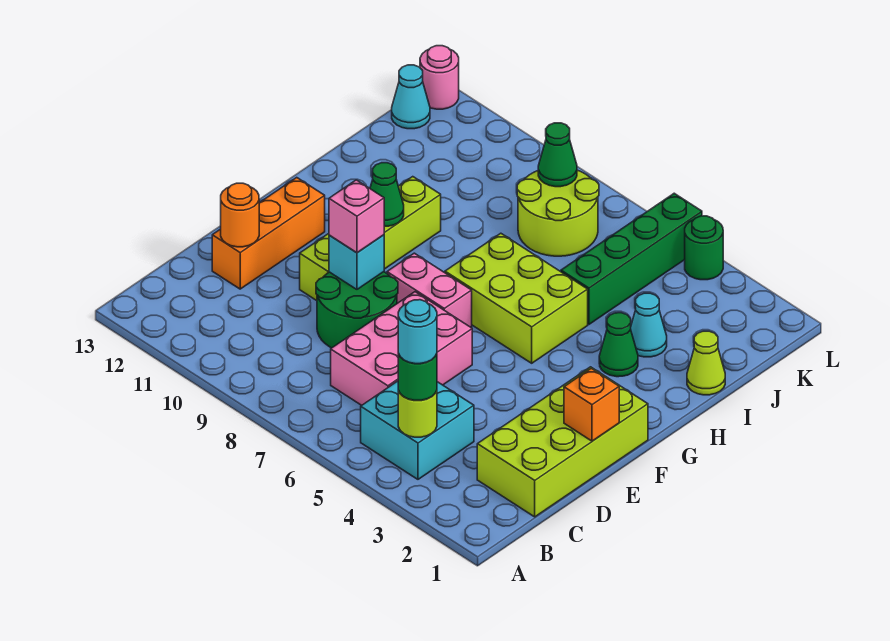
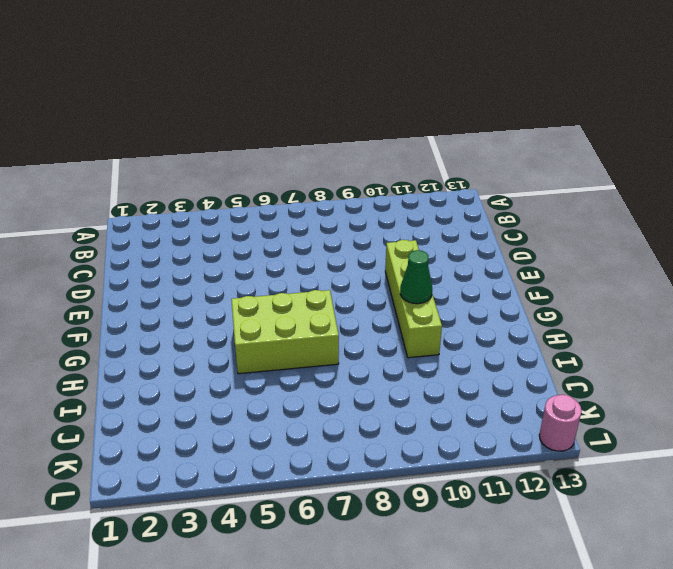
none -> cyan brick B4:C5 level 1
none -> lime brick C1:F2 level 1
none -> pink brick C6:E7 level 1

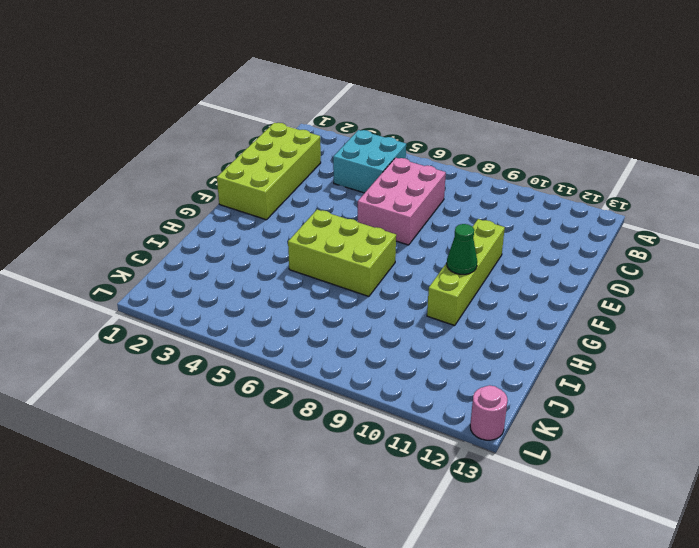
none -> green round brick D8:E9 level 1
none -> orange brick D12:F12 level 1
none -> pink brick F7:F8 level 1

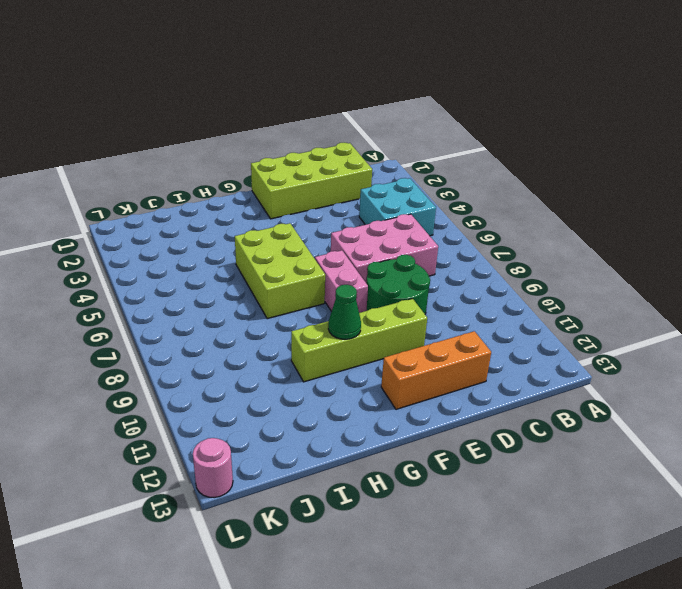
none -> green cone H3 level 1
none -> lime cone I1 level 1
none -> cyan cone I3 level 1

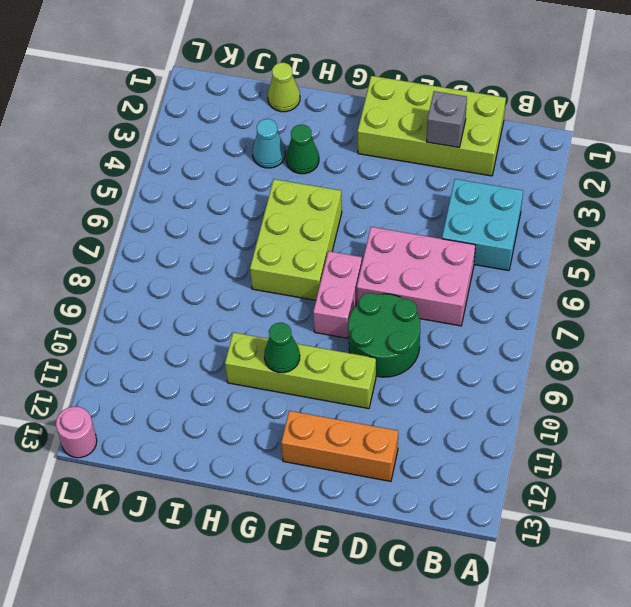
grey brick D2 level 2 -> none
none -> green brick I5:L5 level 1
none -> lime round brick J7:K8 level 1
none -> cyan cone K13 level 1

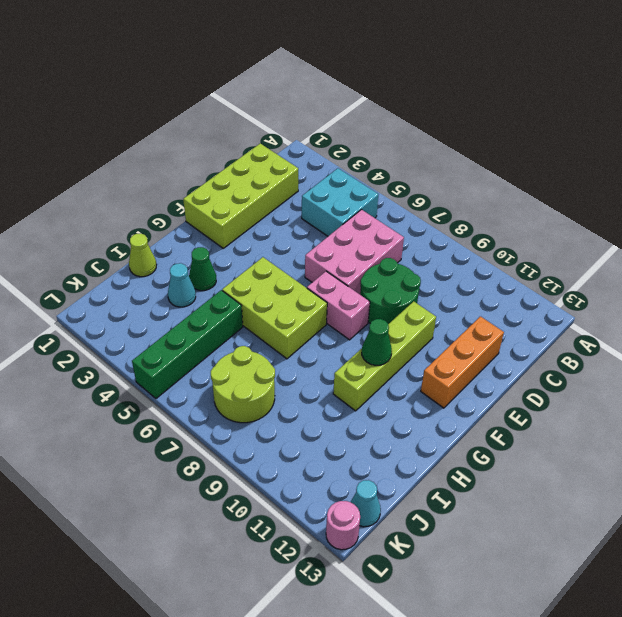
none -> green round brick L4 level 1
none -> lime round brick B4 level 2
none -> orange round brick D12 level 2

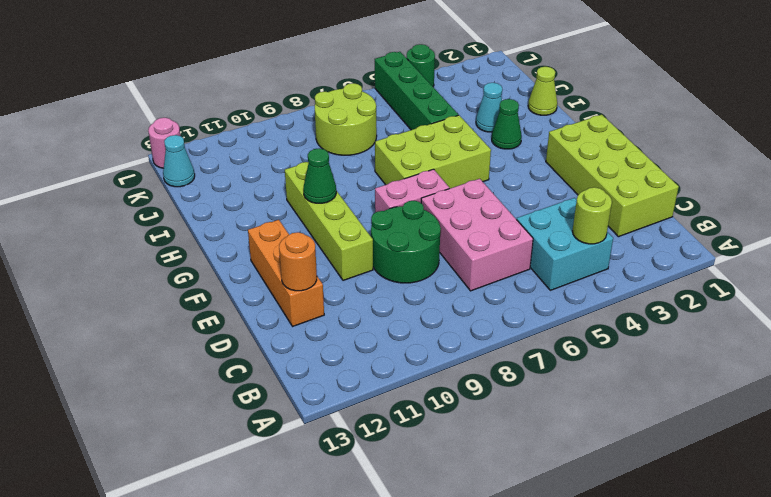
none -> orange brick E1 level 2
none -> cyan brick E9 level 2
none -> green cone K8 level 2

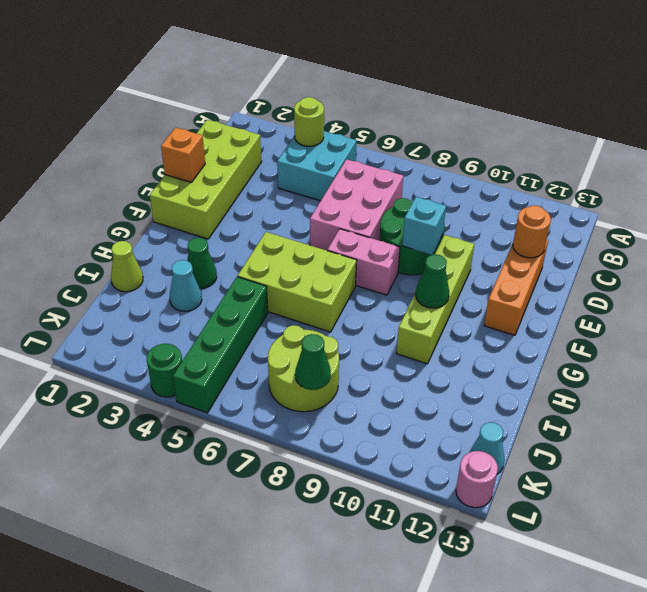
none -> green round brick B4 level 3
none -> pink brick E9 level 3
none -> cyan round brick B4 level 4

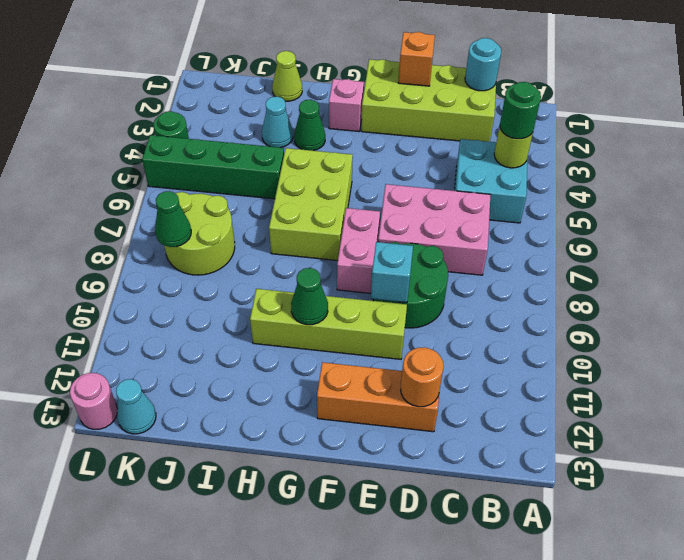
cyan round brick C1 level 2 -> cyan round brick B4 level 4
pink brick G2 level 1 -> pink brick E9 level 3

